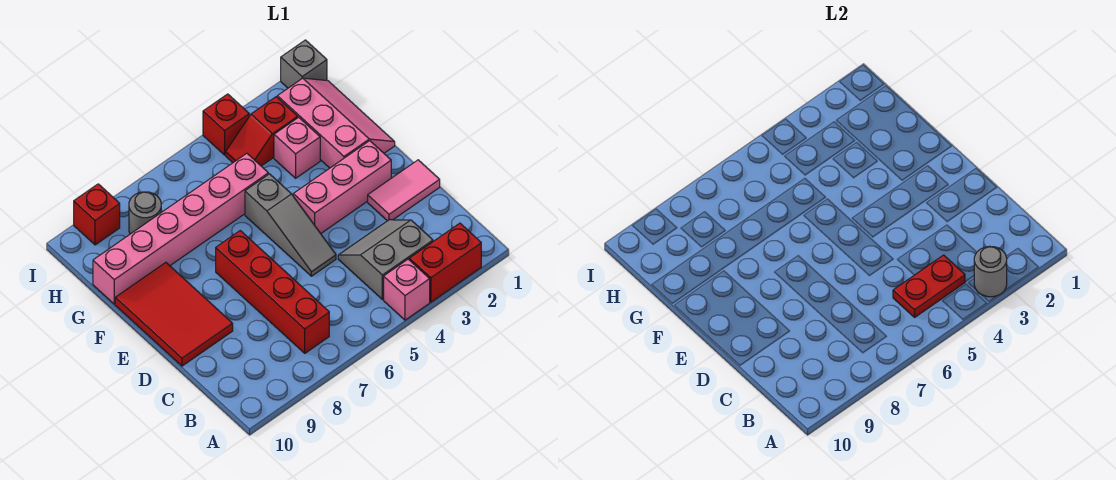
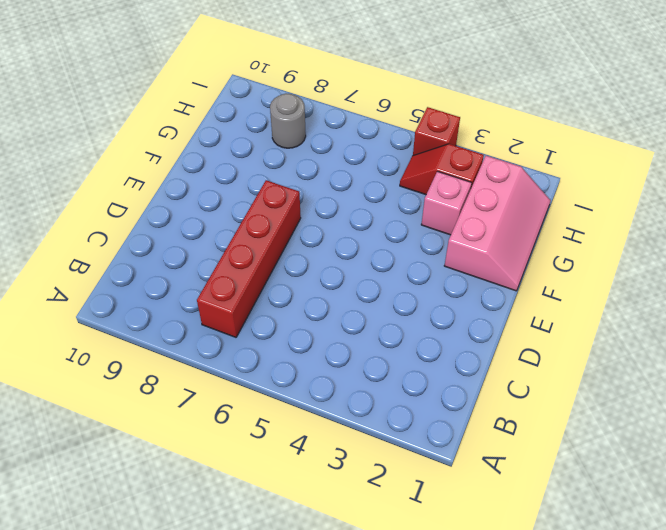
none -> red brick A2:A3 level 1
none -> pink brick A4 level 1
none -> grey slope B3:C4 level 1 top B

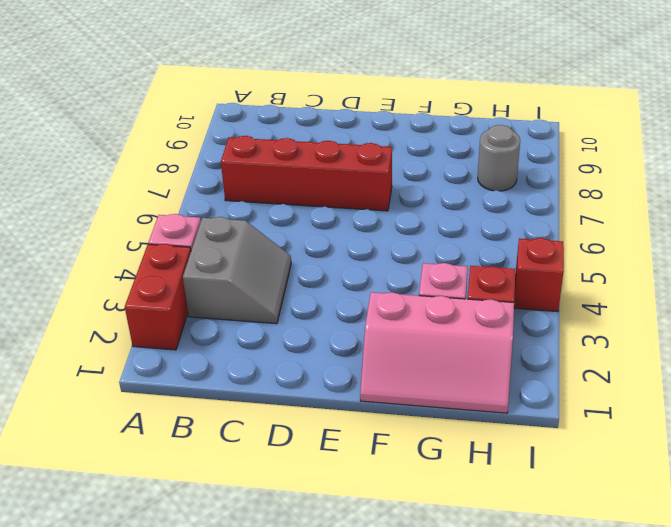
none -> pink tile D1:D2 level 1
none -> grey slope D5:F5 level 1 top F
none -> red tile D9:F10 level 1

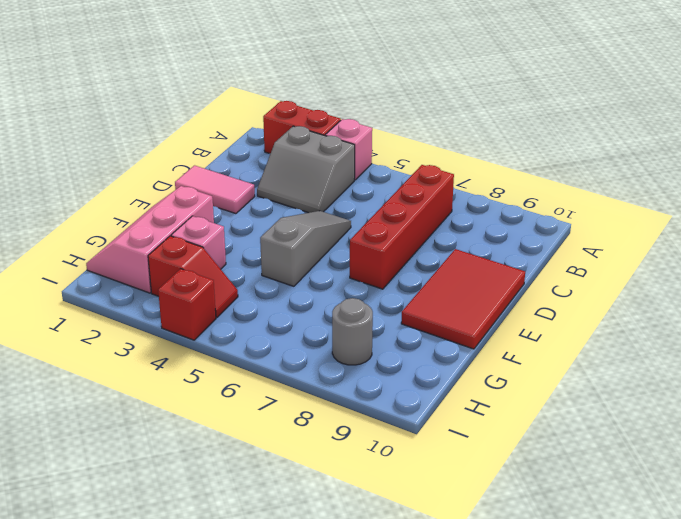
none -> pink brick E2:E4 level 1
none -> pink brick G5:G10 level 1
none -> grey brick I1 level 1

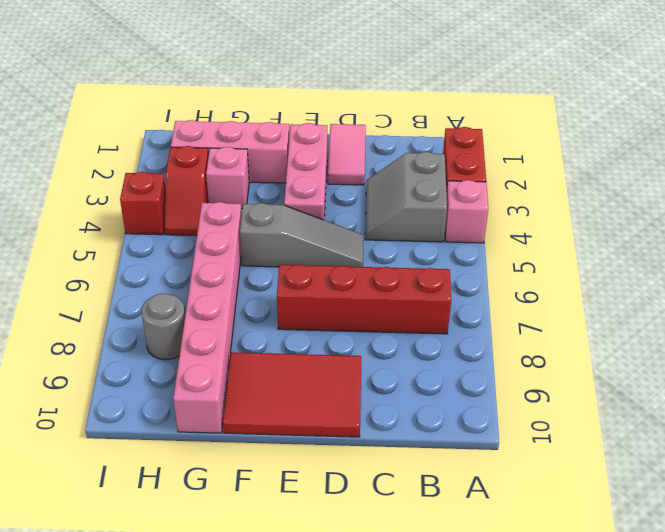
none -> grey brick I1 level 1
none -> red brick I9 level 1
none -> grey round brick A3 level 2

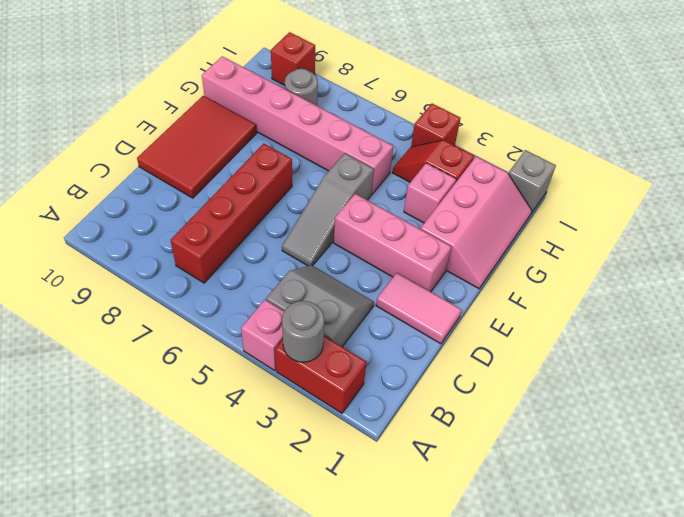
none -> red plate B4:B5 level 2

